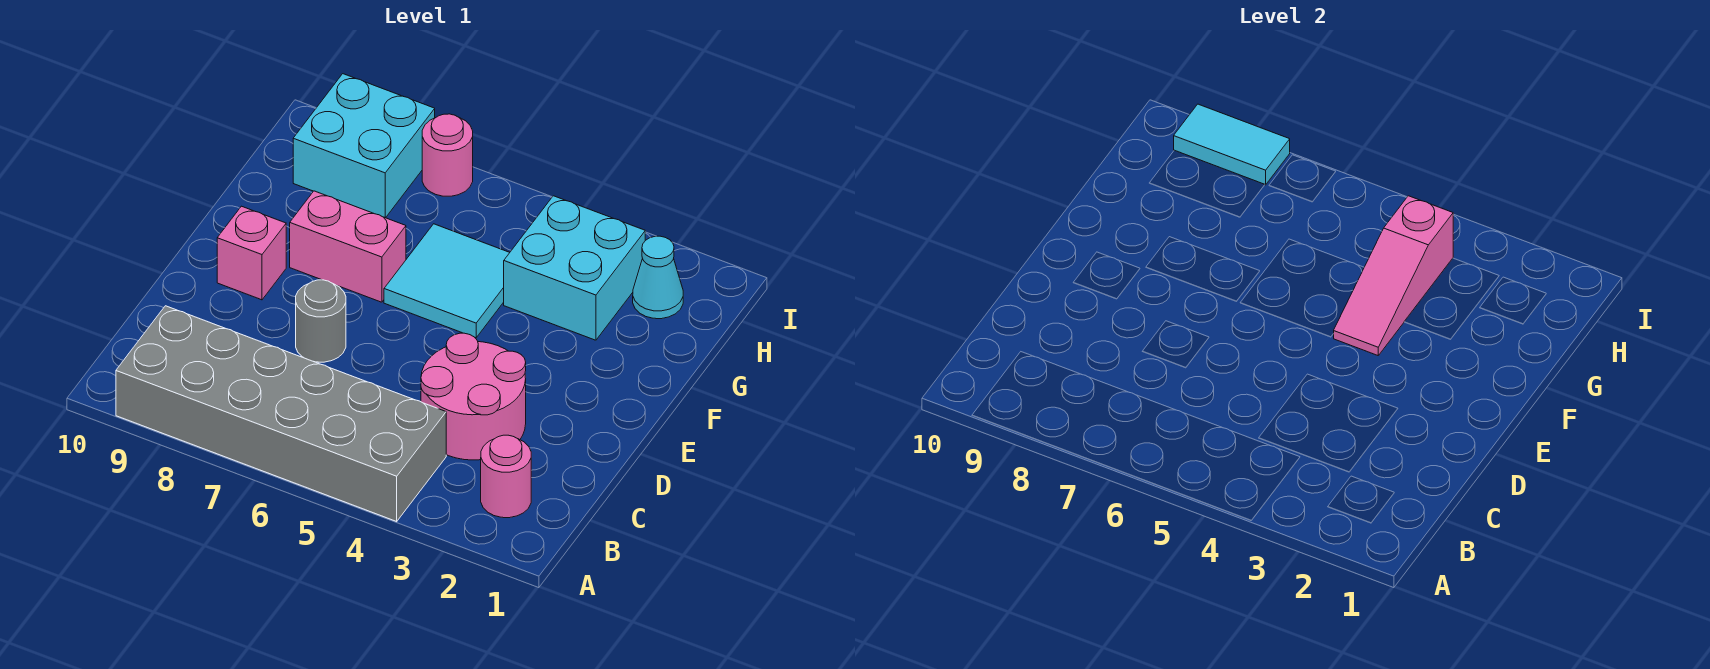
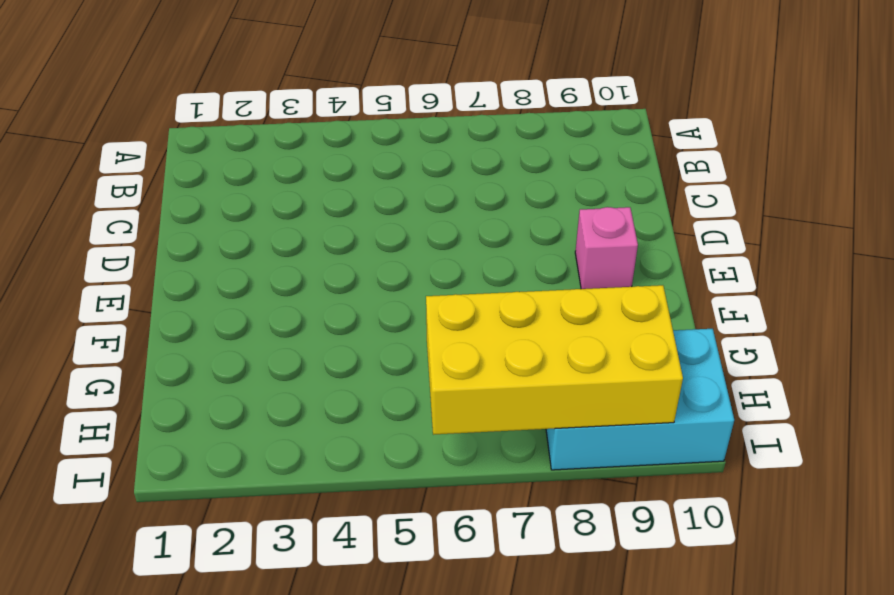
yellow brick H6:I9 level 2 -> cyan tile I8:I9 level 2
cyan brick H8:I10 level 1 -> cyan brick H8:I9 level 1
none -> grey brick A4:B9 level 1
none -> pink round brick B2 level 1
none -> pink round brick C3:D4 level 1

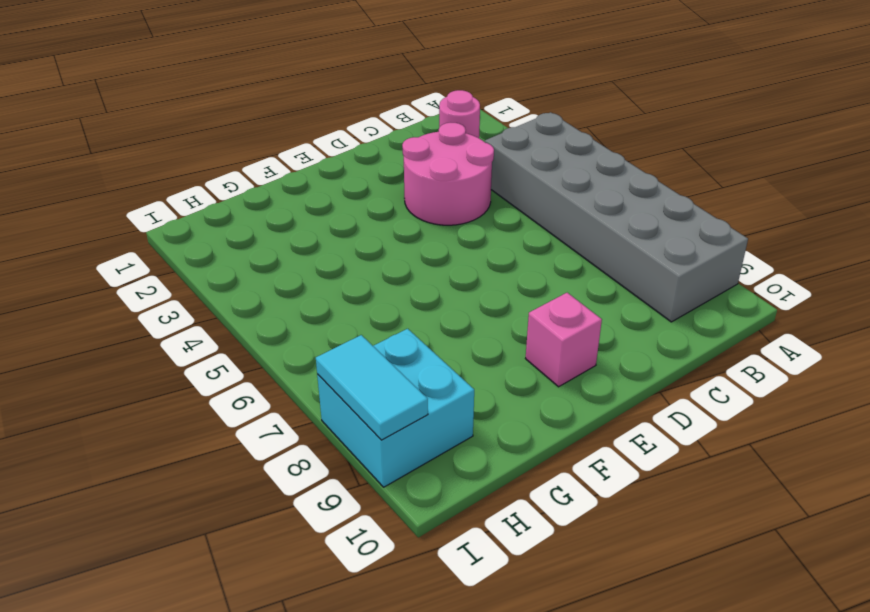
none -> grey round brick D7 level 1
none -> cyan tile F5:G6 level 1
none -> pink brick F7:F8 level 1

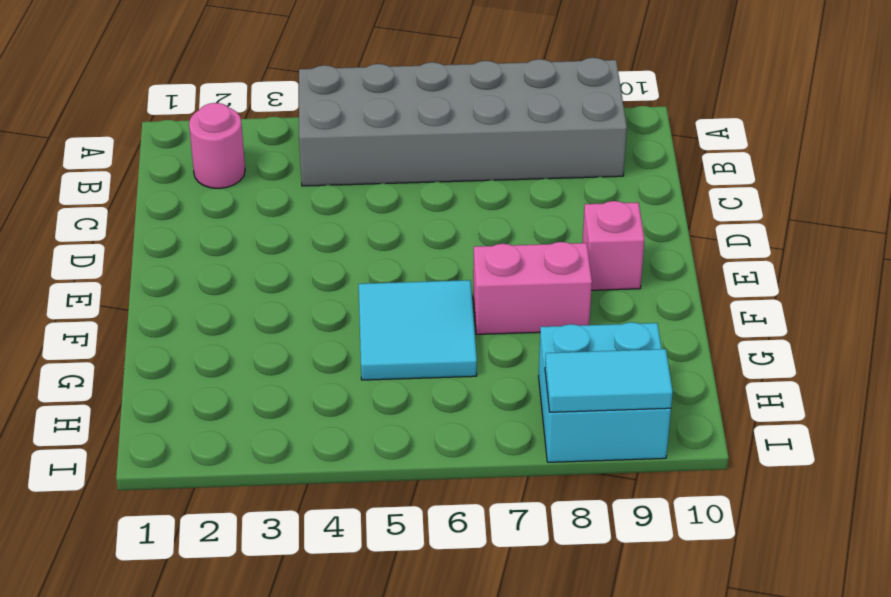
none -> pink round brick C3:D4 level 1
none -> grey round brick D7 level 1
none -> cyan brick G3:H4 level 1

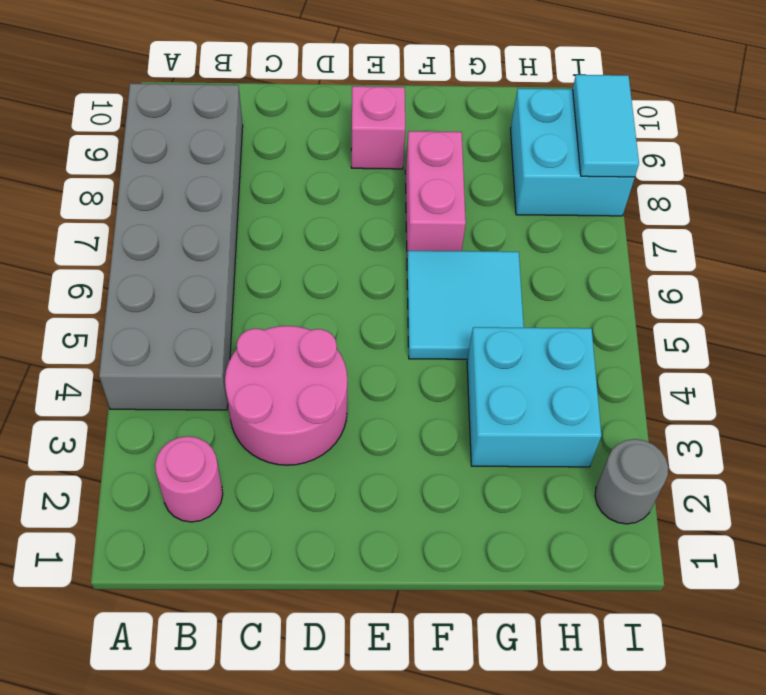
grey round brick I2 level 1 -> grey round brick D7 level 1
none -> cyan cone H2 level 1
none -> pink round brick I7 level 1
none -> pink slope F4:H4 level 2 top H

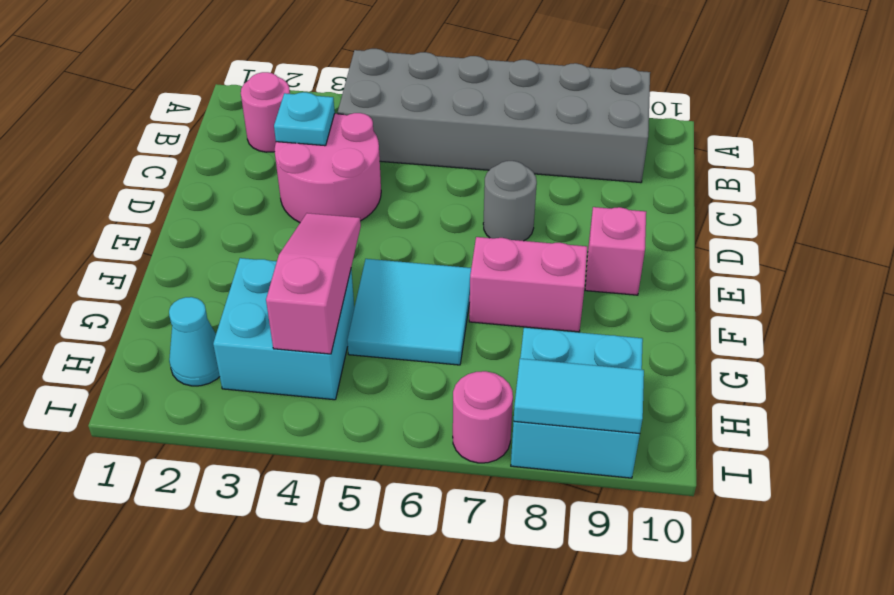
cyan plate C3 level 2 -> none

